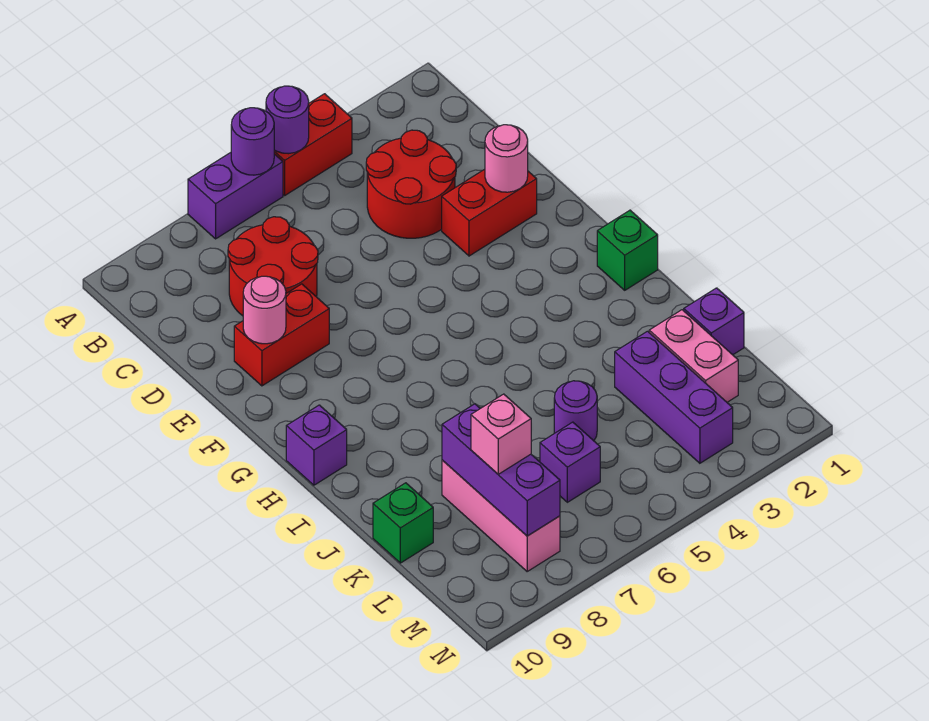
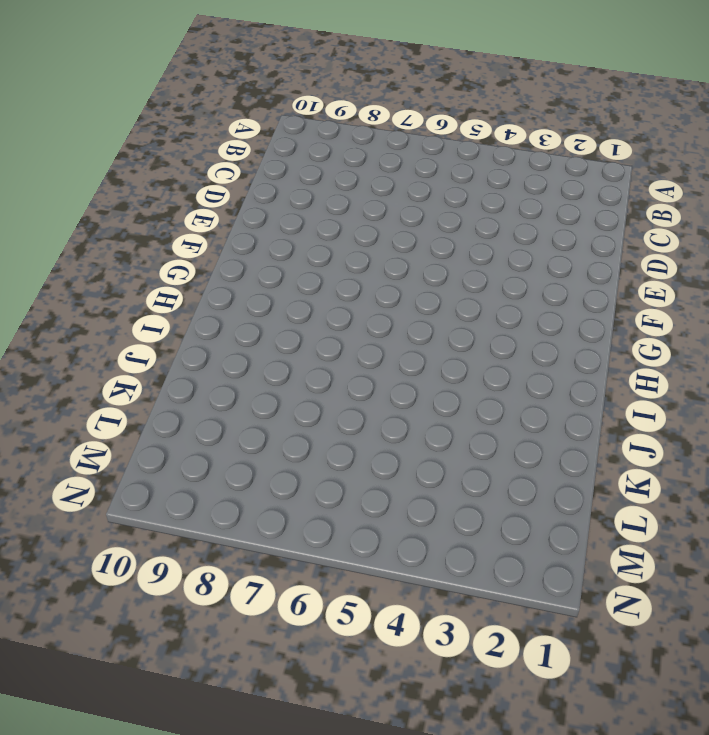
none -> red brick A4:A5 level 1
none -> purple brick A6:A7 level 1
none -> red round brick C3:D4 level 1

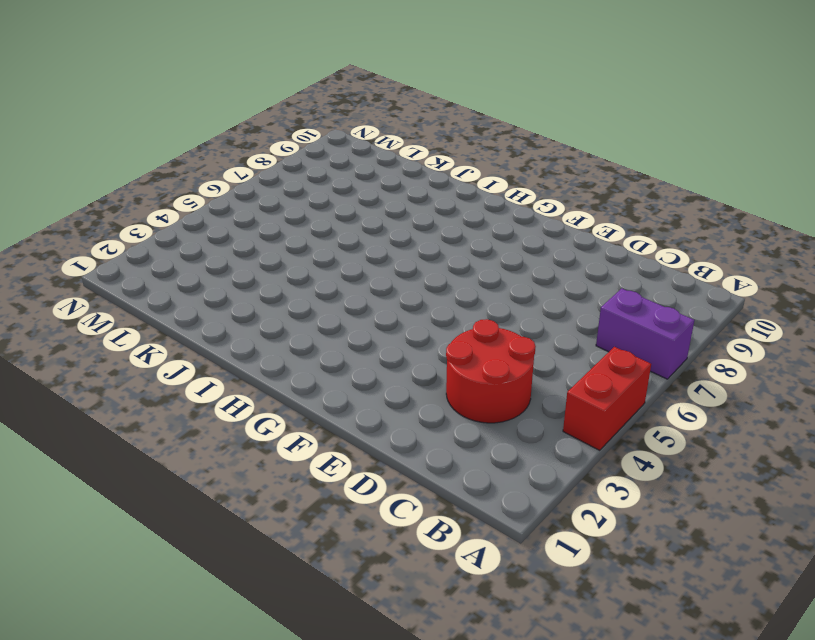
purple brick A7:B7 level 1 -> purple brick A6:A7 level 1
none -> red round brick C7:D8 level 1
none -> red brick E2:E3 level 1
none -> red brick E8:E9 level 1

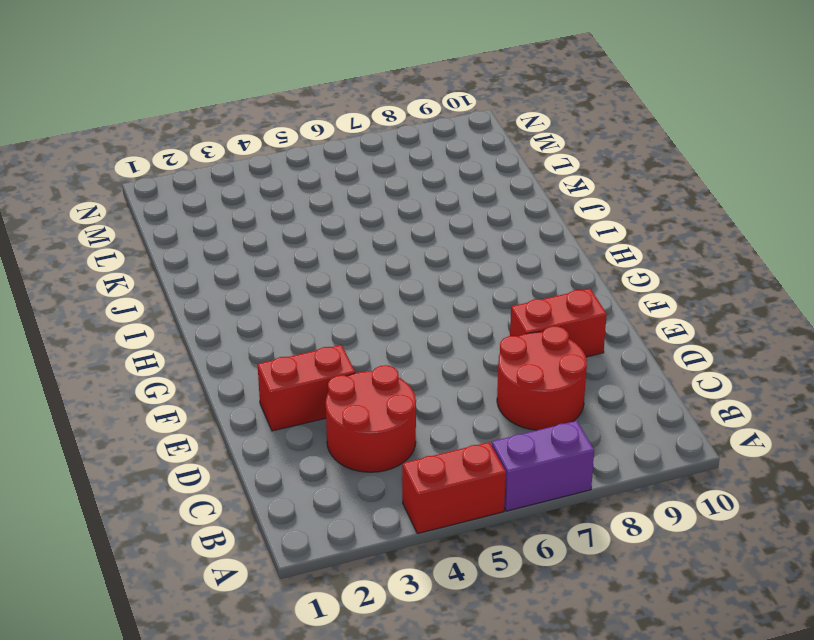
none -> green brick H1 level 1
none -> purple brick H10 level 1
none -> purple brick K1 level 1

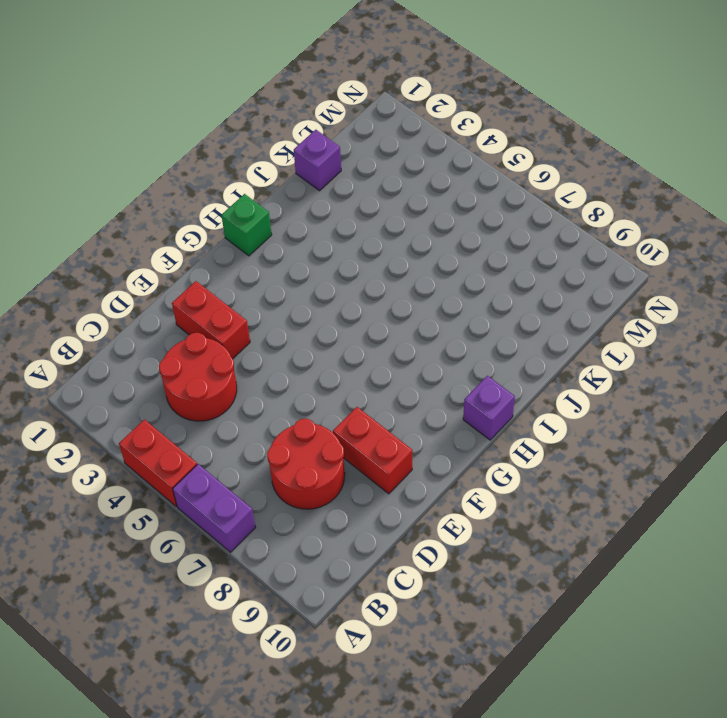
none -> pink brick K2:L2 level 1
none -> purple brick K3:M3 level 1
none -> purple round brick K5 level 1

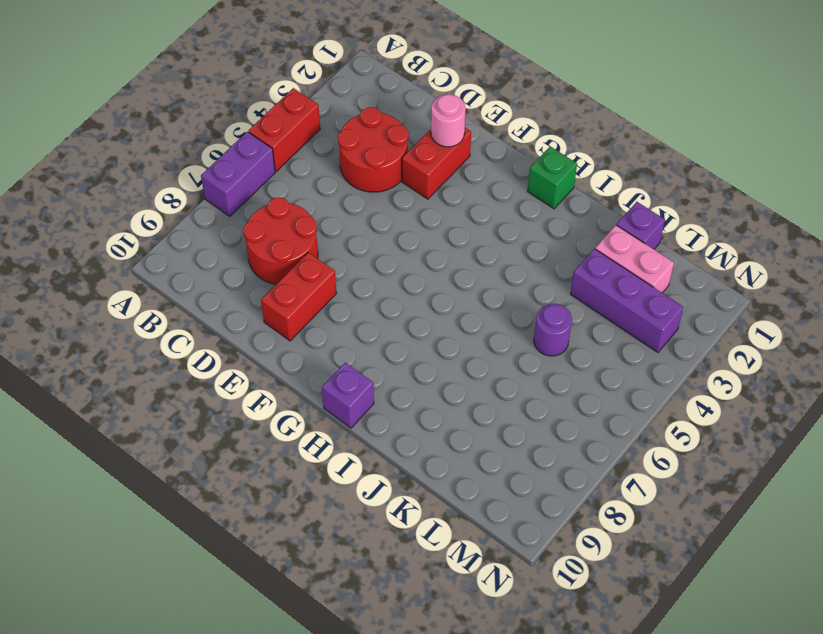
none -> pink brick K8:M8 level 1
none -> green brick K10 level 1
none -> purple brick L6 level 1

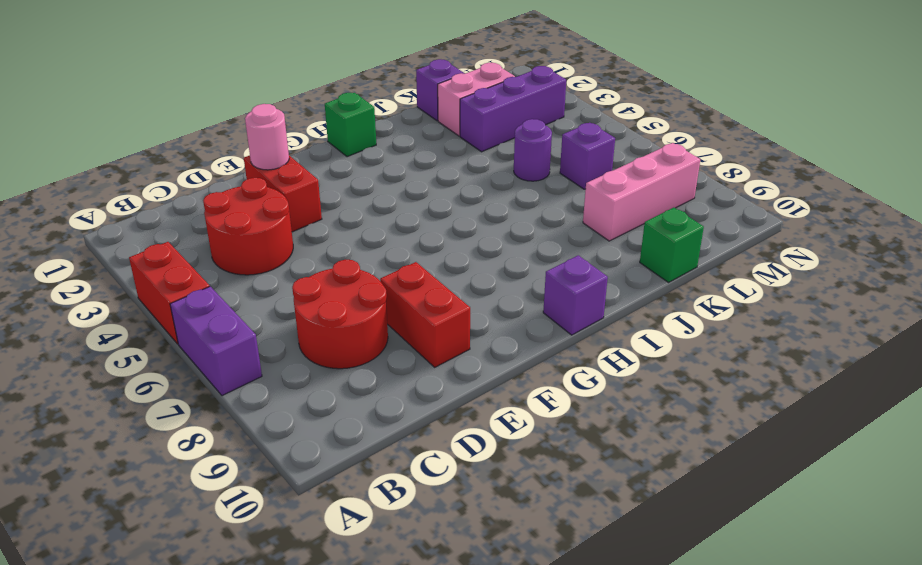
none -> purple round brick A5 level 2
none -> purple round brick A6 level 2
none -> pink round brick E9 level 2

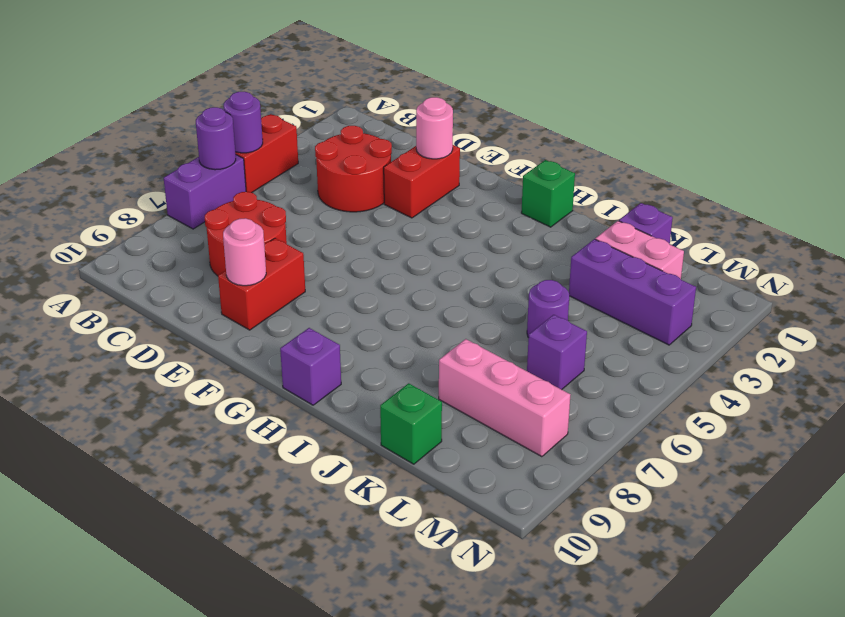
none -> purple brick K8:M8 level 2
none -> pink brick L8 level 3

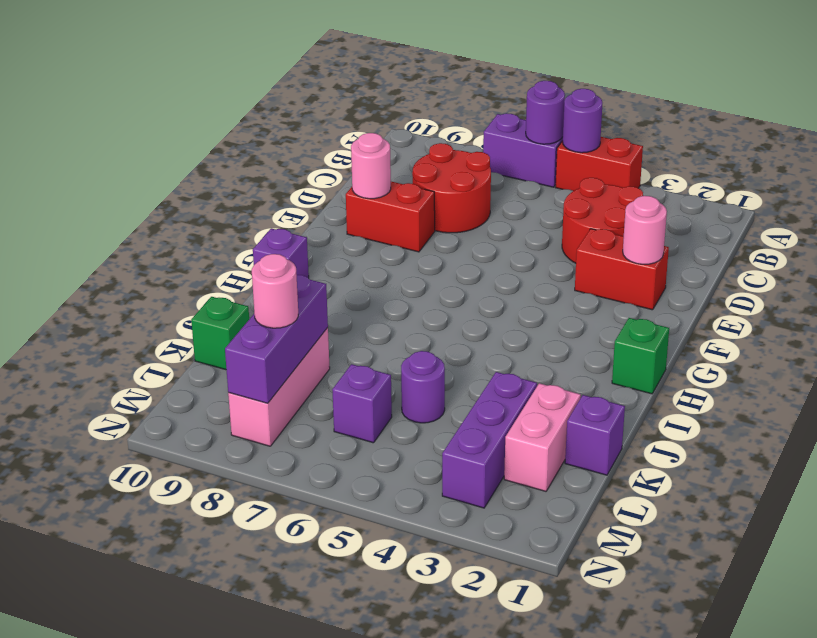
pink round brick L8 level 3 -> pink brick L8 level 3

